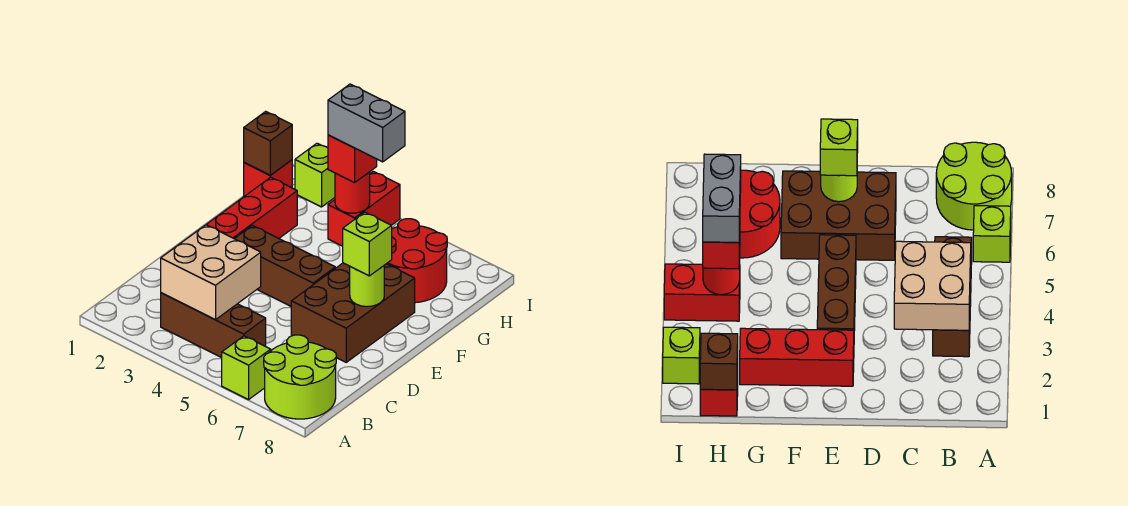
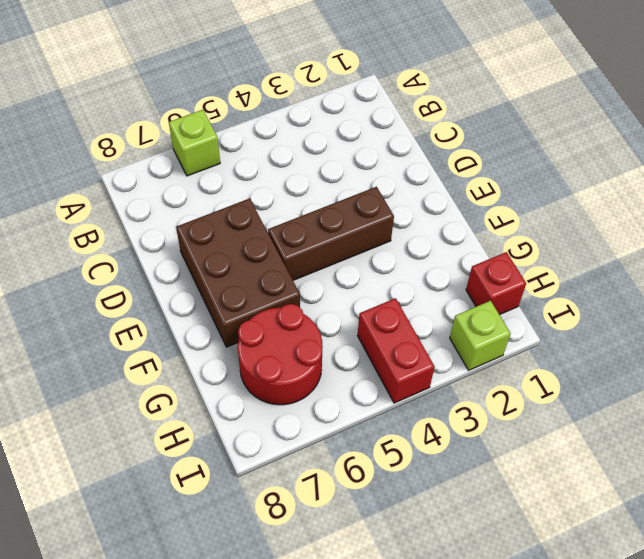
none -> lime round brick A7:B8 level 1
none -> brown brick B3:B5 level 1
none -> red brick E2:G2 level 1

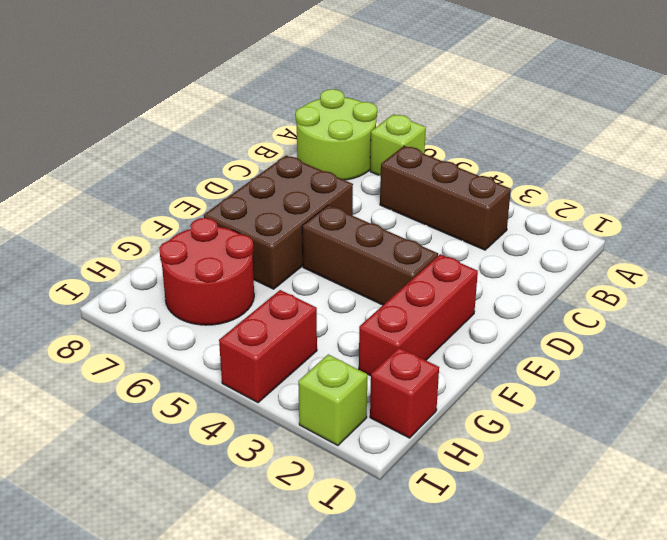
none -> tan brick B3:C4 level 2
none -> lime round brick E7 level 2
none -> brown brick H1 level 2

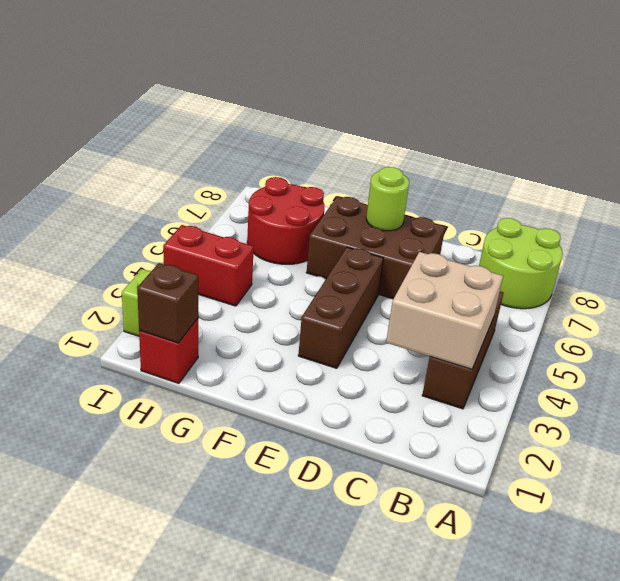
none -> lime brick A6 level 1
none -> red brick E2:G2 level 1
none -> red round brick H4 level 2

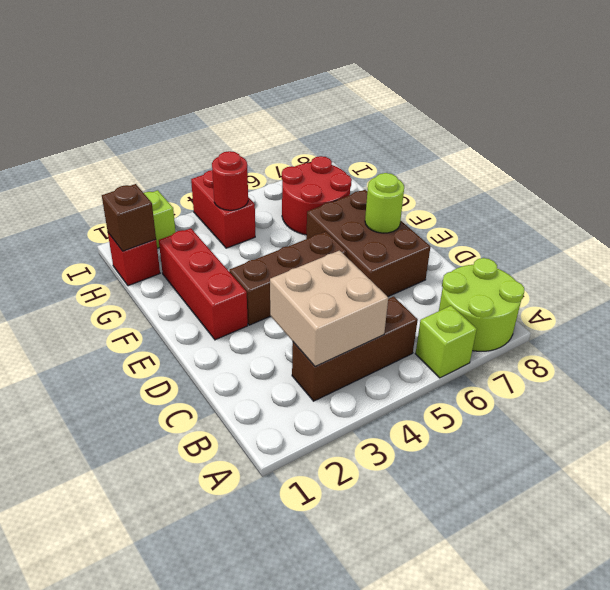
none -> lime brick E7 level 3
none -> red brick H4 level 3
none -> grey brick H4:H5 level 4

